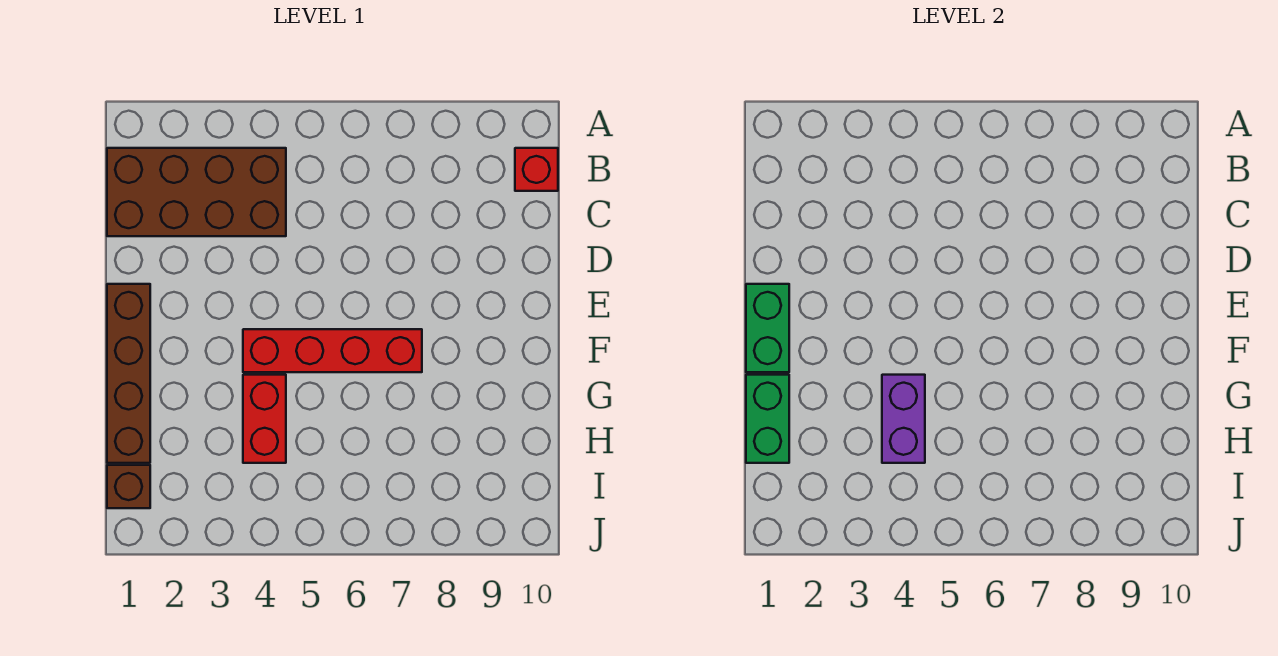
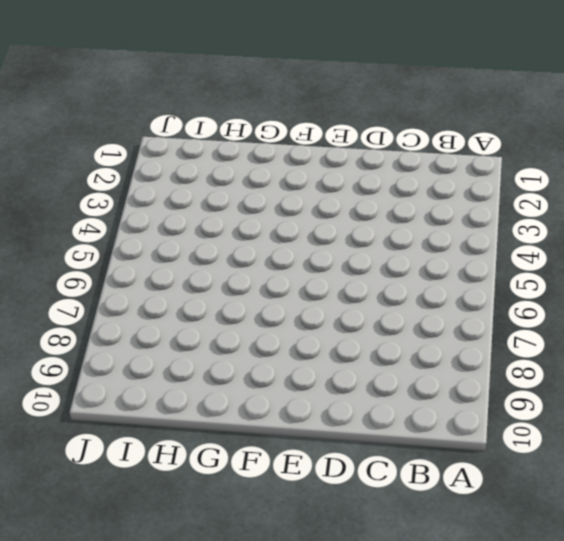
none -> brown brick B1:C4 level 1
none -> red brick B10 level 1

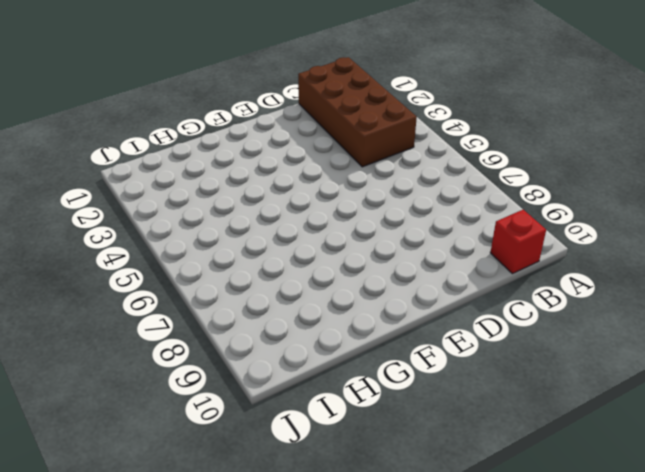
none -> brown brick E1:H1 level 1
none -> red brick F4:F7 level 1

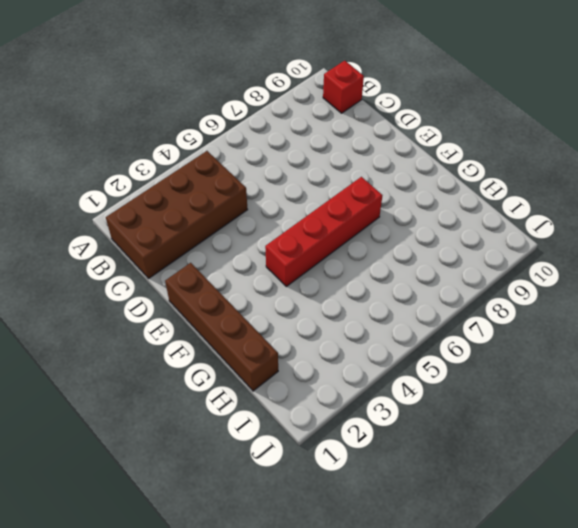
none -> red brick G4:H4 level 1
none -> brown brick I1 level 1

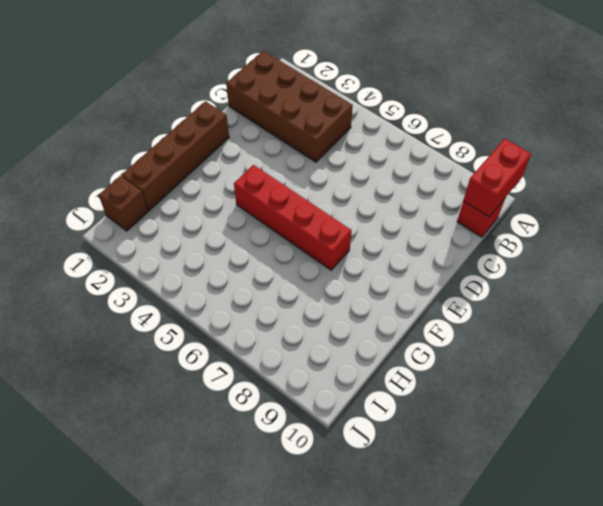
red brick A10:B10 level 2 -> red brick G4:H4 level 1
none -> green brick E1:F1 level 2
none -> green brick G1:H1 level 2

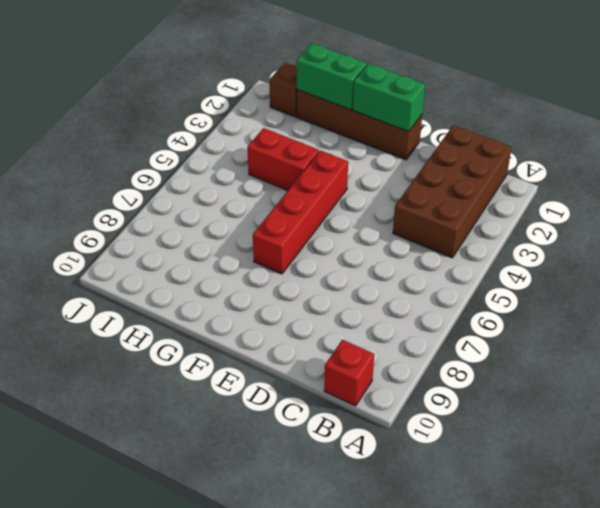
none -> purple brick G4:H4 level 2

